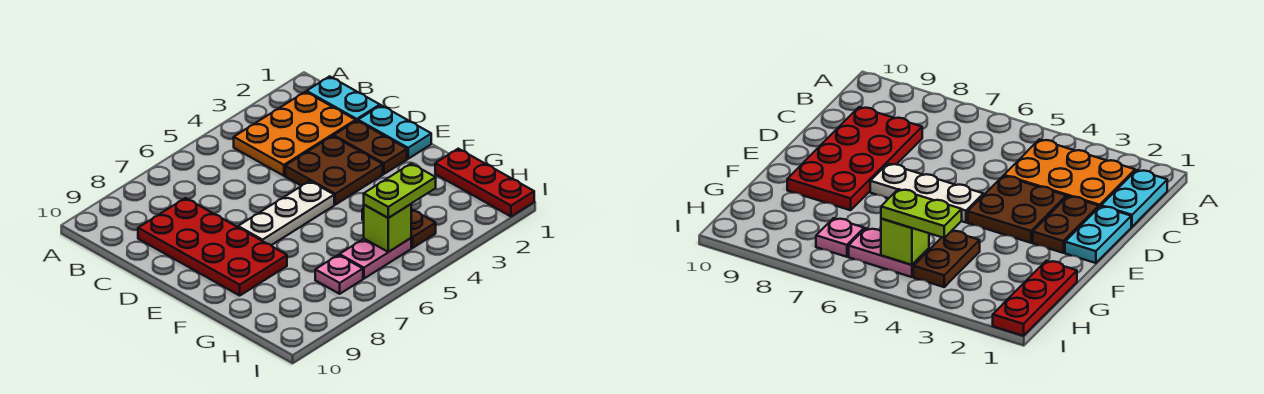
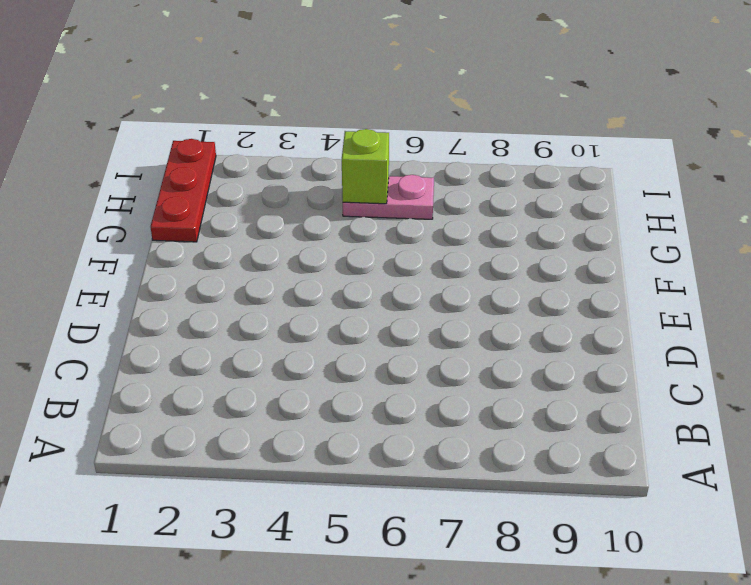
none -> cyan plate B1:C1 level 1
none -> orange plate B2:C4 level 1
none -> red plate C8:F9 level 1

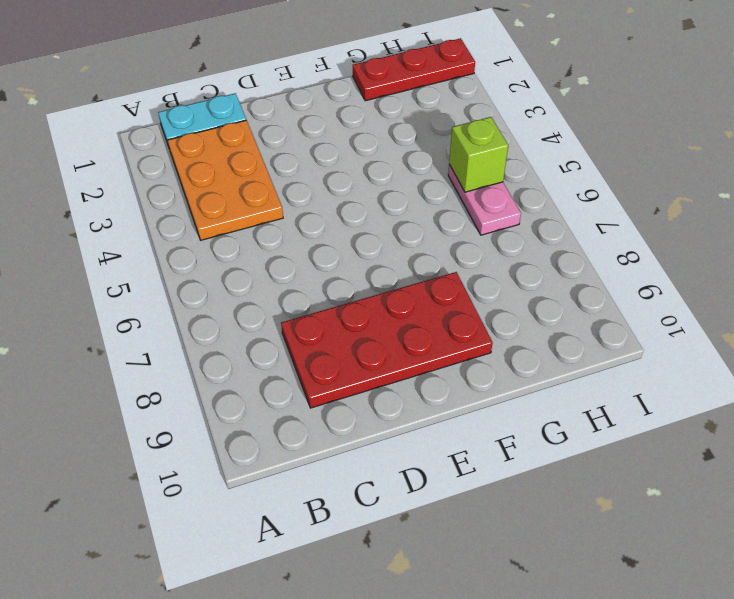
none -> cyan plate D1:E1 level 1
none -> brown plate D2:E2 level 1
none -> brown plate D3:E4 level 1

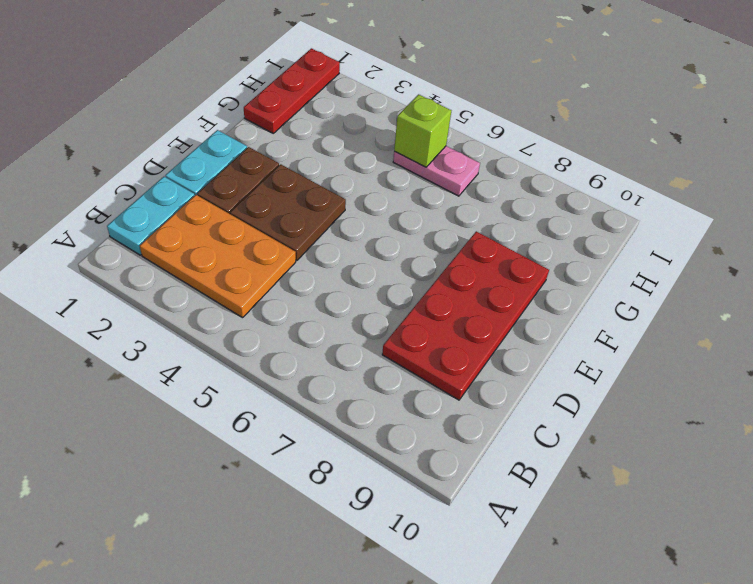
none -> white plate E5:E7 level 1
none -> brown plate G4:H4 level 1
none -> pink plate H7 level 1

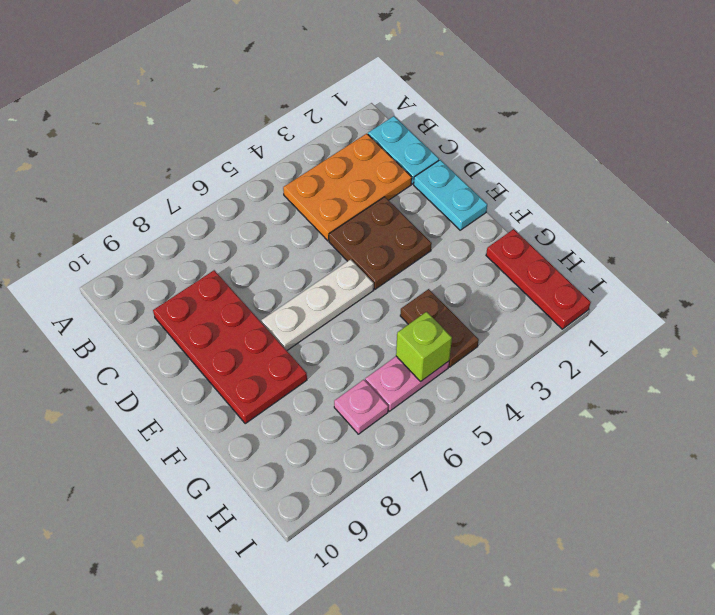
none -> brown plate D2:E2 level 1
none -> lime plate H4:H5 level 3

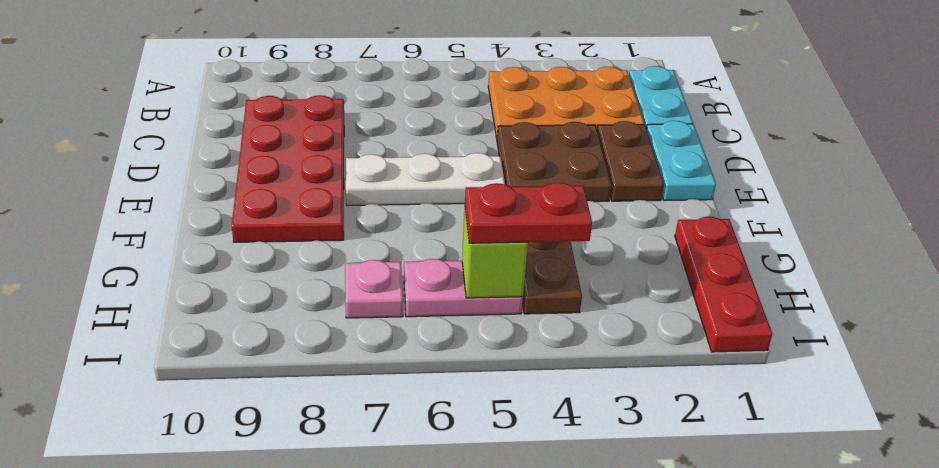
red plate H4:H5 level 3 -> lime plate H4:H5 level 3

